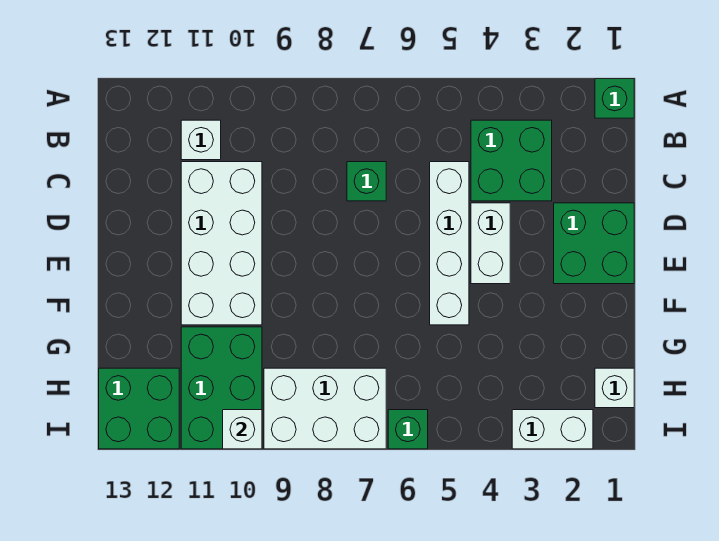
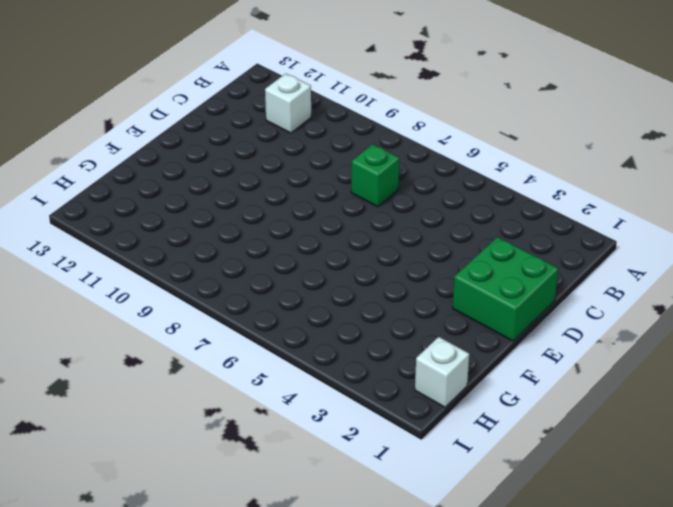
none -> green brick A1 level 1
none -> green brick B3:C4 level 1
none -> white brick C5:F5 level 1

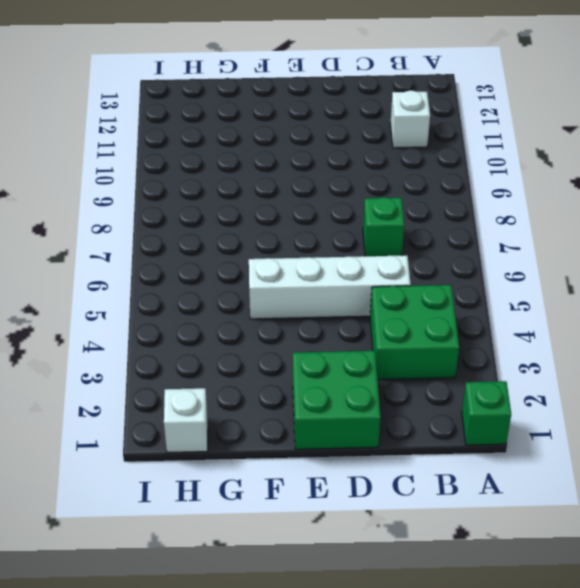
none -> white brick C10:F11 level 1
none -> white brick D4:E4 level 1
none -> green brick G10:I11 level 1

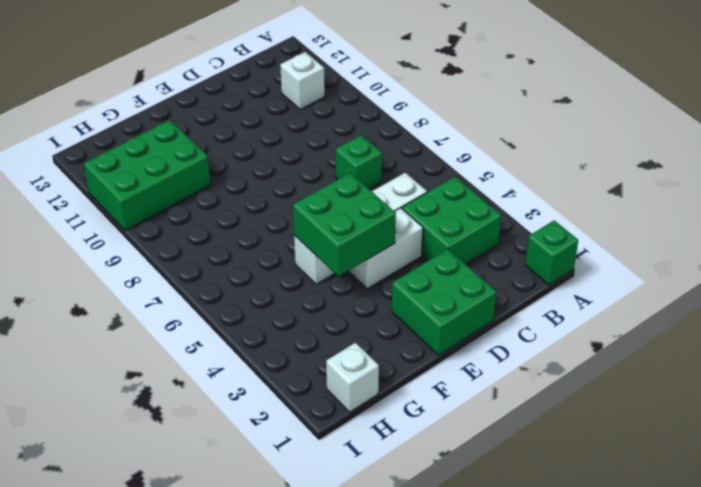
green brick E4:F5 level 2 -> green brick H12:I13 level 1
none -> white brick C10:F11 level 1
none -> white brick H7:I9 level 1
none -> white brick I2:I3 level 1

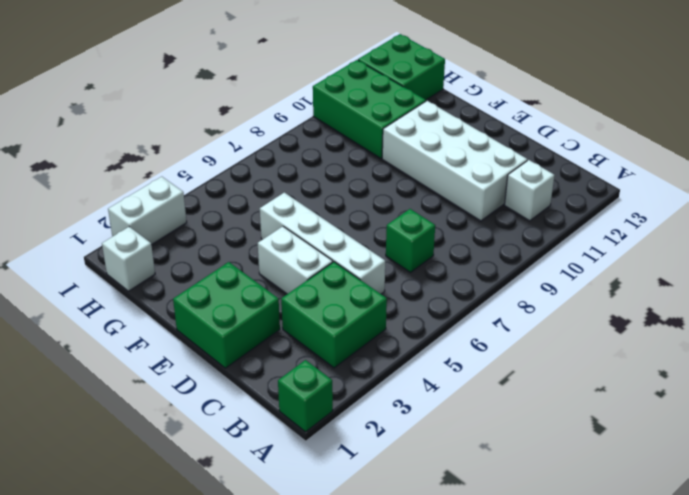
none -> white brick H7:I9 level 1
none -> green brick I6 level 1
none -> white brick I10 level 2

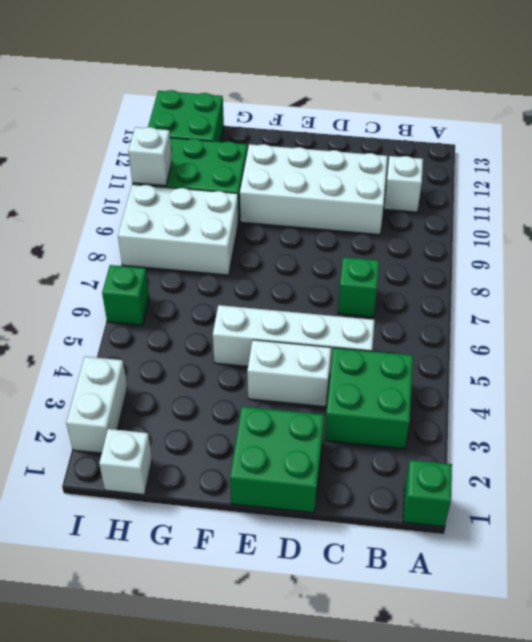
white brick G8:I9 level 1 -> white brick H7:I9 level 1

